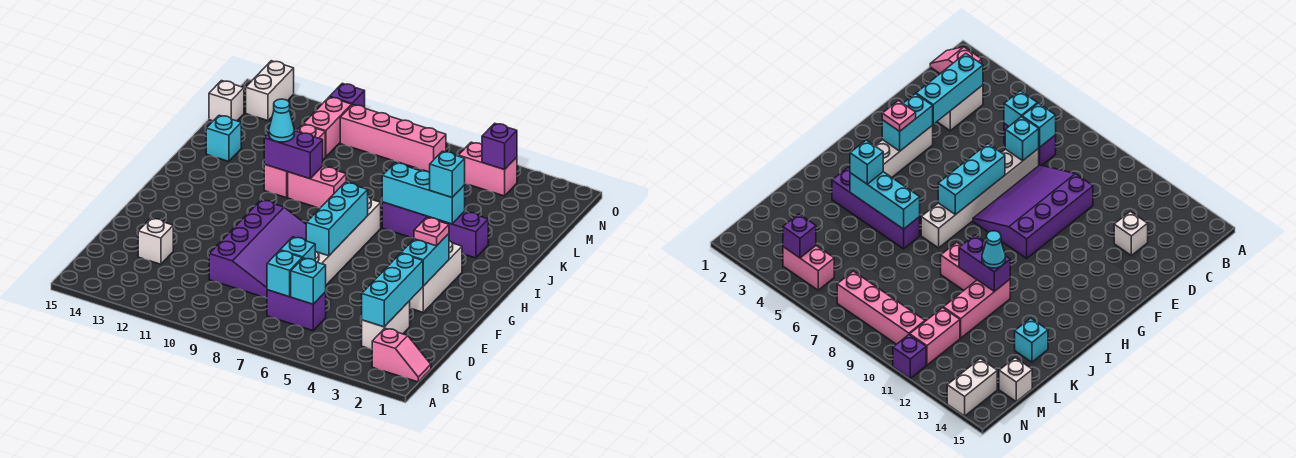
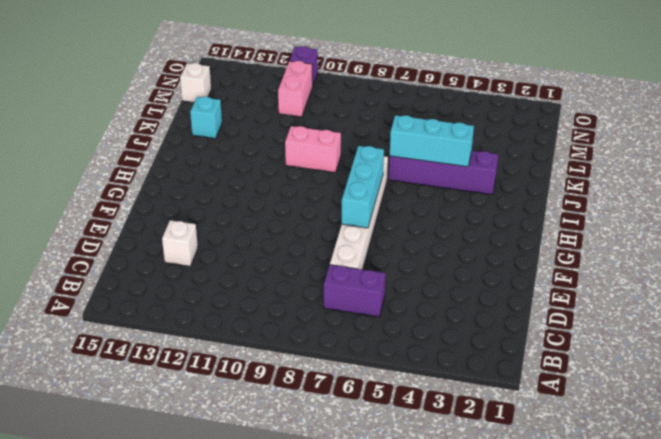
none -> pink slope B1:B2 level 1 top 2
none -> white brick C3:D3 level 1
none -> purple slope D8:G10 level 1 top 10

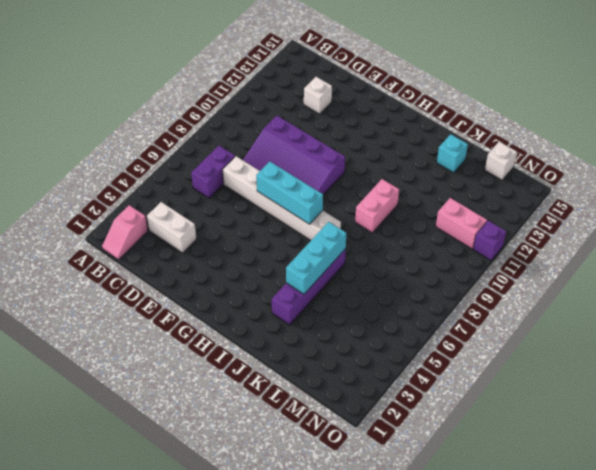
none -> white brick F3:H3 level 1
none -> pink brick J11:L11 level 1
none -> pink brick N4:N5 level 1

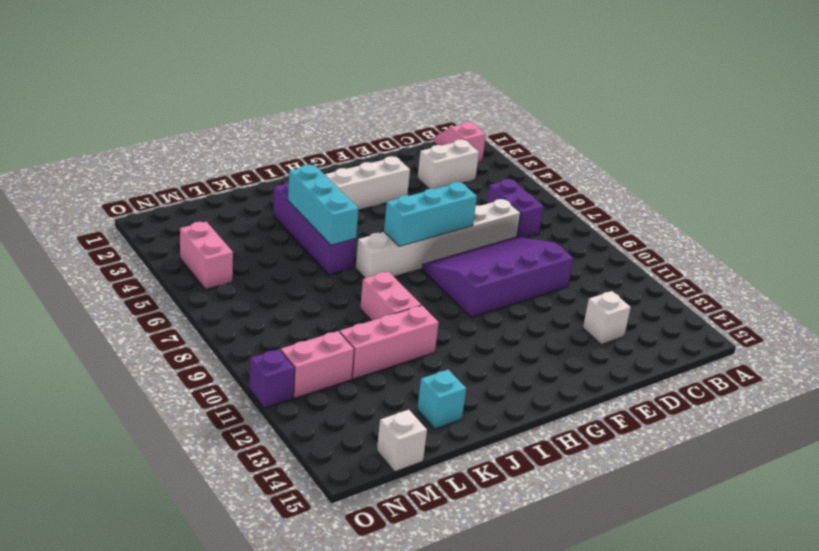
none -> pink brick N7:N10 level 1
none -> white brick N14:O14 level 1
none -> cyan brick C3:E3 level 2

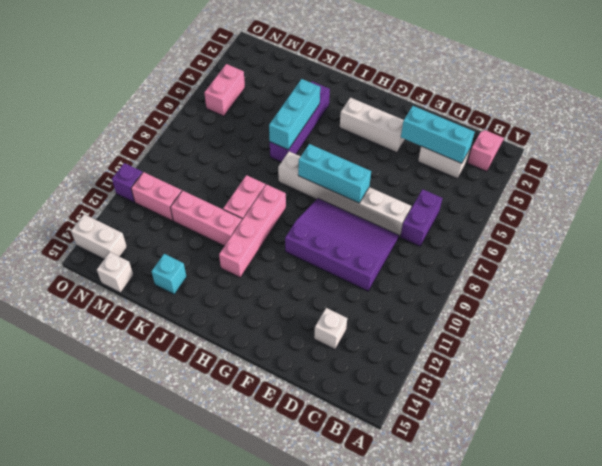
pink brick I9:I12 level 1 -> pink brick N7:N10 level 1
none -> cyan brick C6 level 2
none -> cyan brick C7 level 2
none -> cyan brick D7 level 2

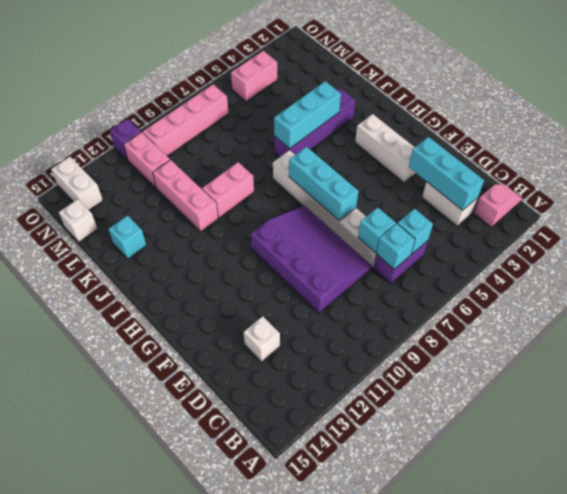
none -> cyan brick F3:G3 level 2
none -> purple brick J10:J11 level 2
none -> purple brick N4 level 2

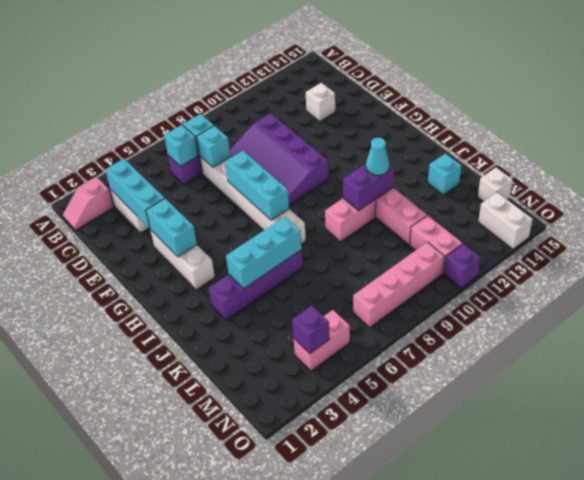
none -> pink plate G3 level 3
none -> cyan brick J4 level 3

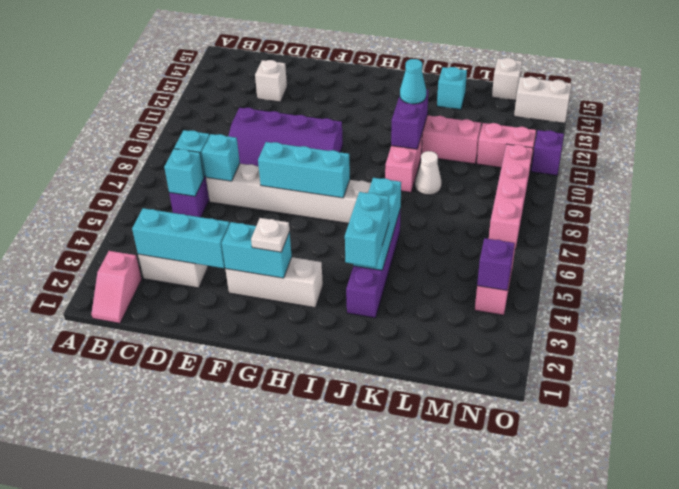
white plate G3 level 3 -> pink plate G3 level 3
cyan brick J3:J4 level 3 -> cyan brick J4 level 3
white cone K9 level 1 -> none

